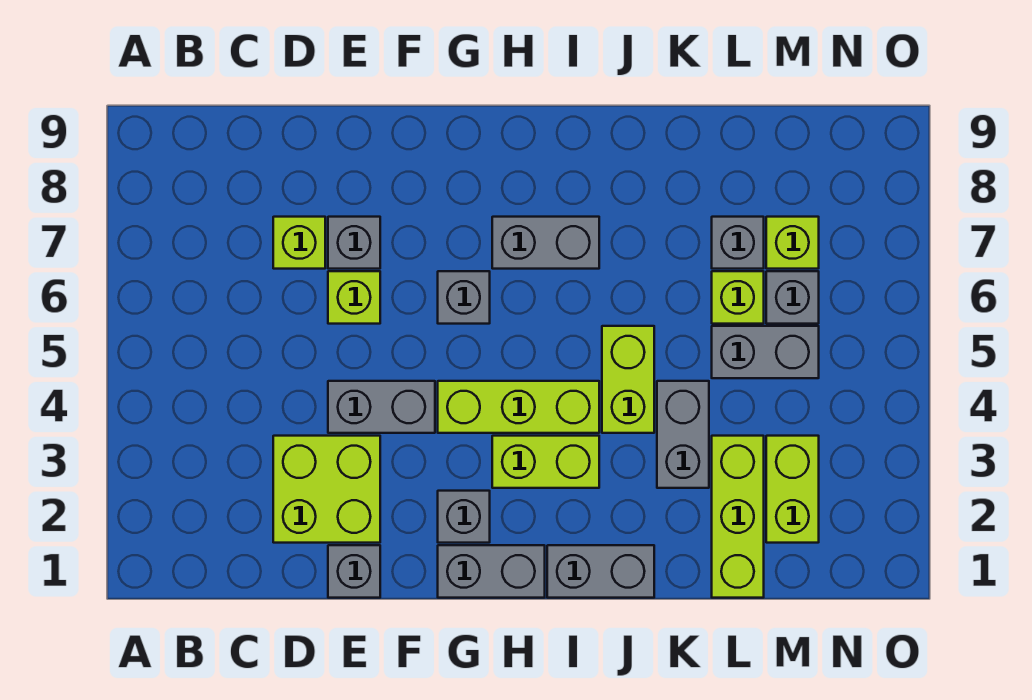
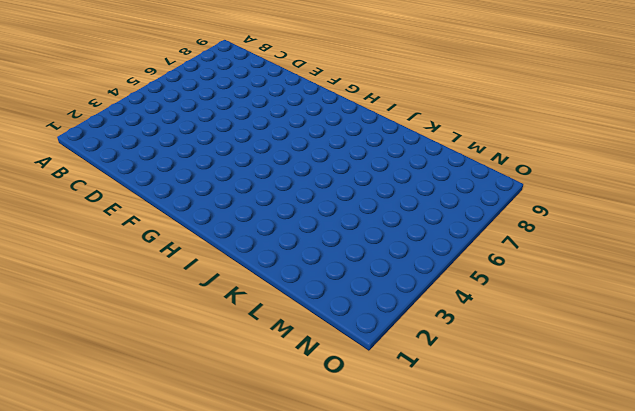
none -> lime brick D2:E3 level 1
none -> lime brick D7 level 1
none -> grey brick E1 level 1

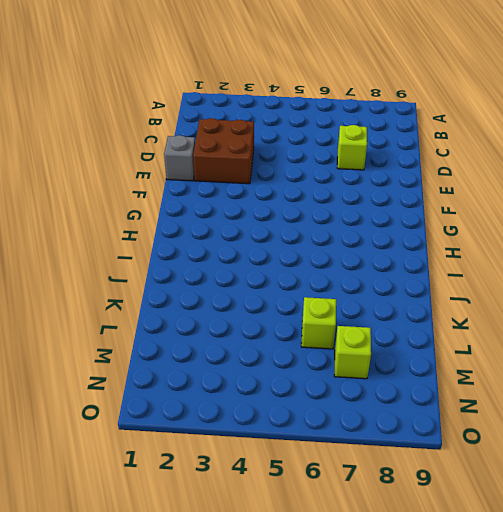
brown brick D2:E3 level 1 -> lime brick D2:E3 level 1
none -> grey brick E4:F4 level 1
none -> lime brick E6 level 1
none -> grey brick E7 level 1

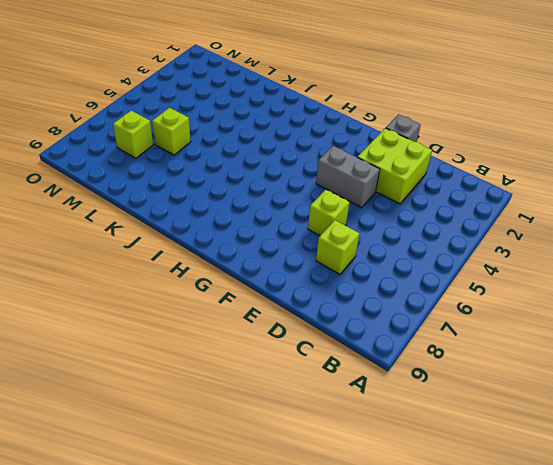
none -> grey brick E7 level 1
none -> grey brick G1:H1 level 1
none -> grey brick G2 level 1

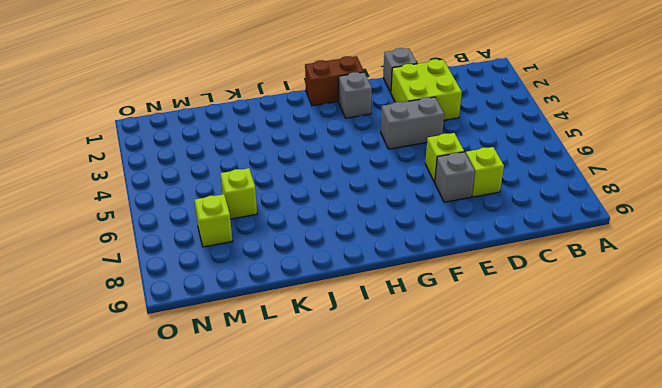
brown brick G1:H1 level 1 -> grey brick G1:H1 level 1
none -> lime brick G4:I4 level 1
none -> grey brick G6 level 1
none -> lime brick H3:I3 level 1

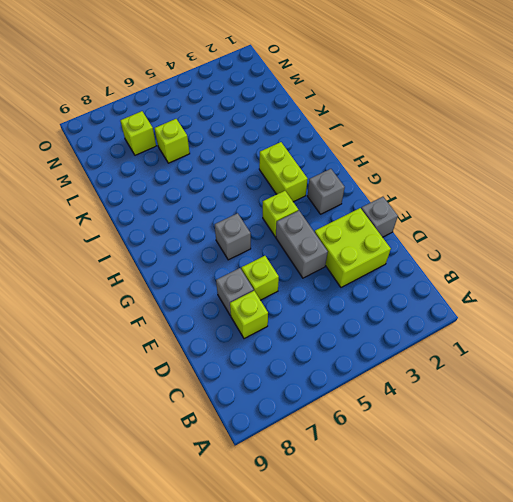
lime brick G4 level 1 -> lime brick G4:I4 level 1
none -> grey brick G1:H1 level 1
none -> grey brick H7:I7 level 1
none -> grey brick I1:J1 level 1

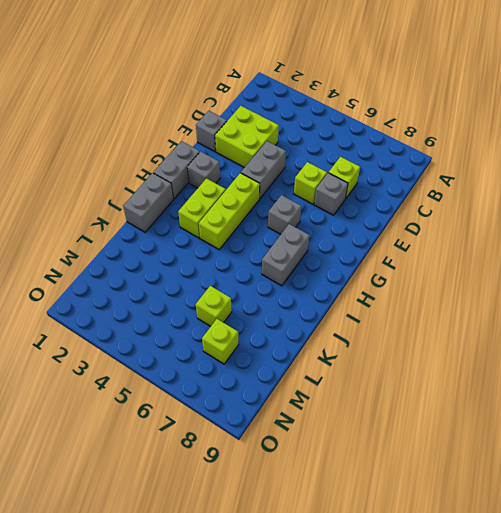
none -> lime brick J4:J5 level 1
none -> grey brick K3:K4 level 1
none -> lime brick L1:L3 level 1

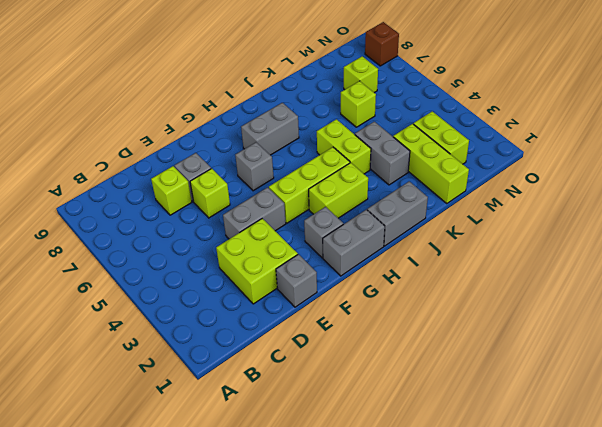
brown brick O8 level 1 -> none
none -> grey brick L5:M5 level 1
none -> grey brick L7 level 1
none -> grey brick M6 level 1

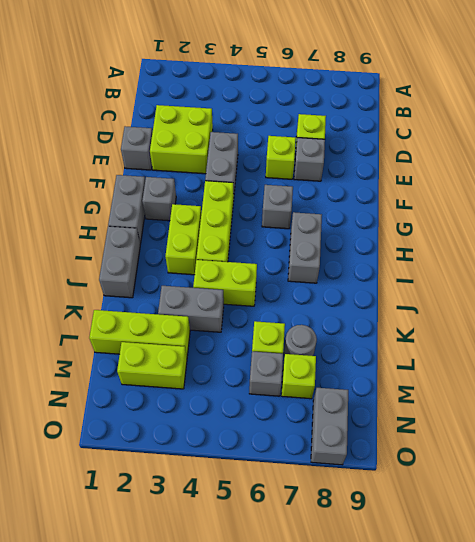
grey round brick L7 level 1 -> grey brick L7 level 1
grey brick N8:O8 level 1 -> grey brick L5:M5 level 1

